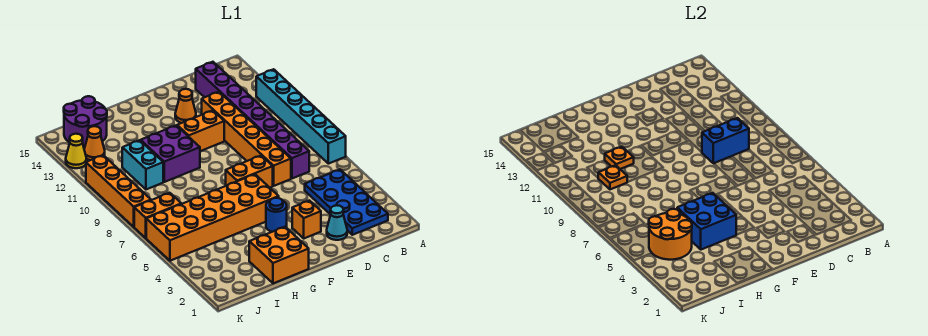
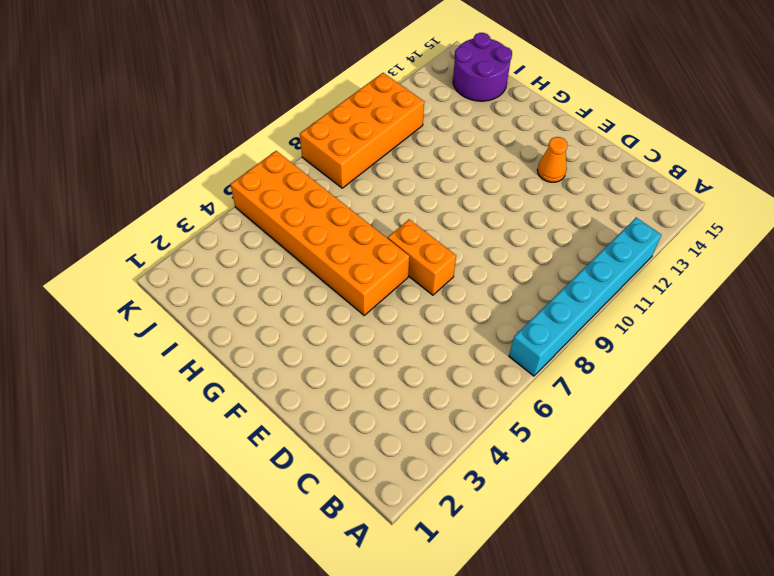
orange brick J8:K11 level 1 -> orange brick K8:K11 level 1
none -> blue plate B2:C5 level 1
none -> purple brick C7:C14 level 1
none -> cyan cone D2 level 1

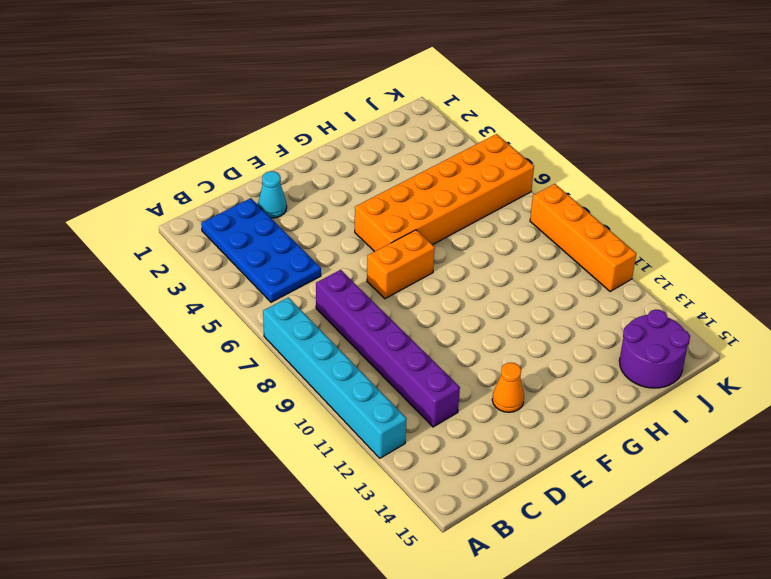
purple brick C7:C12 level 1 -> purple brick C7:C14 level 1
none -> orange brick D7:D12 level 1
none -> orange brick E3 level 1
none -> orange brick E11:F11 level 1

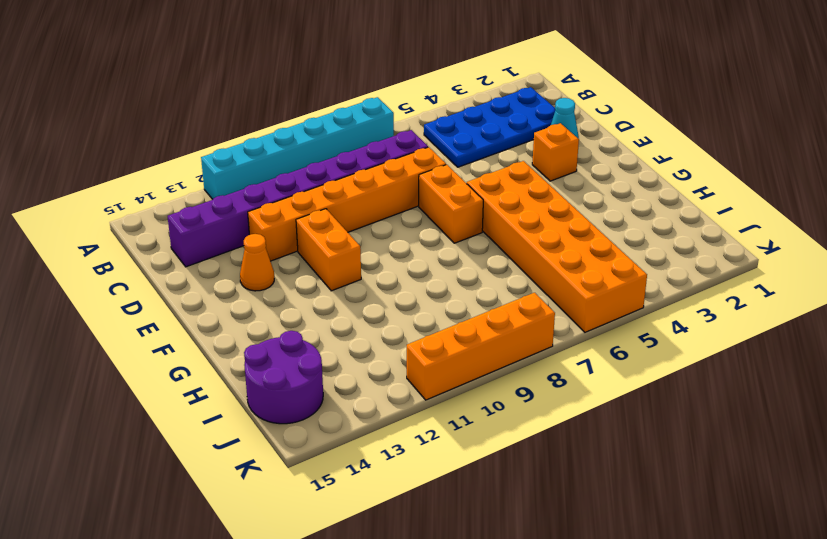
none -> blue round brick F4 level 1
none -> orange brick G1:H2 level 1
none -> purple brick G10:H11 level 1

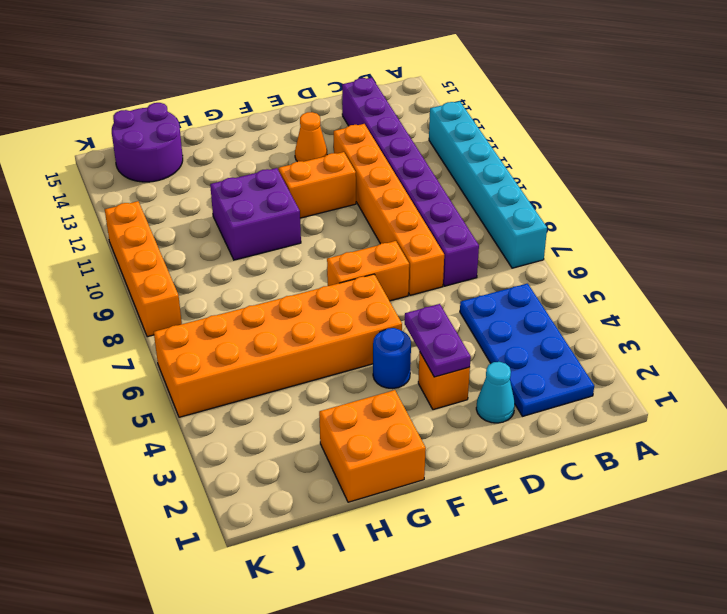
purple plate E3:E4 level 2 -> none
none -> cyan brick I10:I11 level 1
none -> orange brick J7:K7 level 1
none -> orange cone J13 level 1

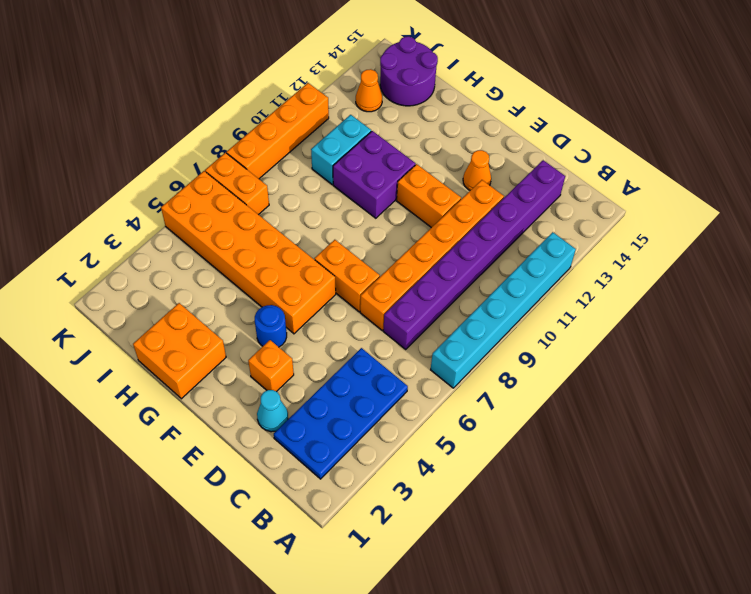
none -> yellow cone K13 level 1
none -> blue brick C9:D9 level 2
none -> blue brick G4:H5 level 2

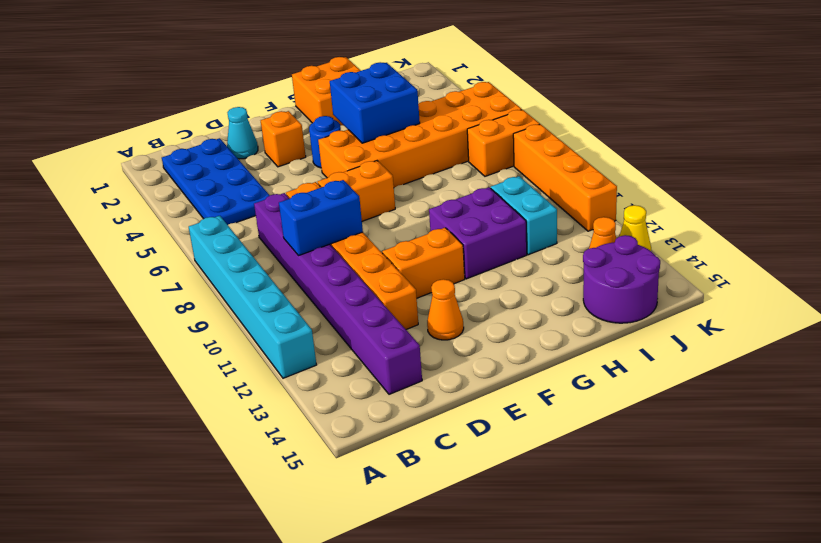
none -> orange plate H11 level 2
none -> orange round brick I4:J5 level 2
none -> orange plate I10 level 2

